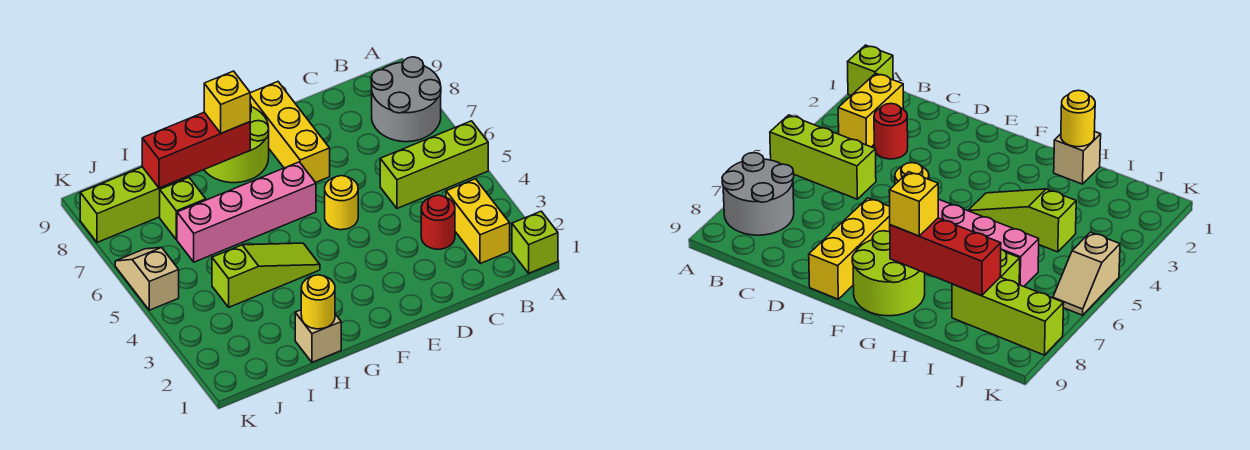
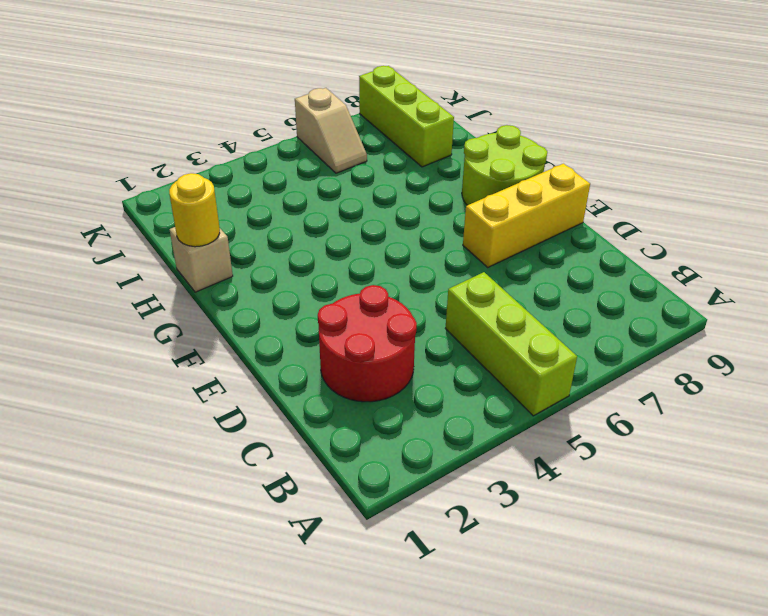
red round brick C2:D3 level 1 -> red round brick C3 level 1
tan slope J6:K6 level 1 top K -> tan slope K5:K6 level 1 top 5
none -> lime brick A1 level 1
none -> grey round brick A7:B8 level 1
none -> yellow brick B2:B3 level 1

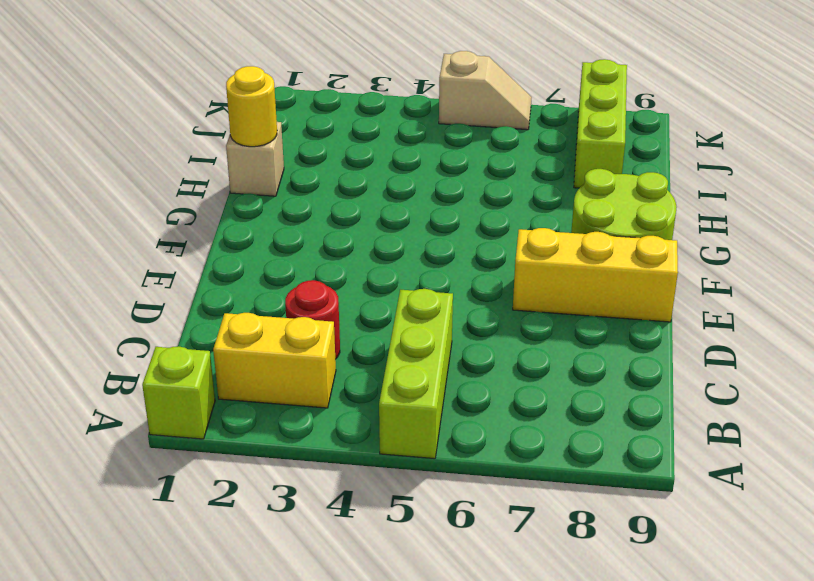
none -> grey round brick A7:B8 level 1
none -> yellow round brick E5 level 1
none -> pink brick F6:I6 level 1

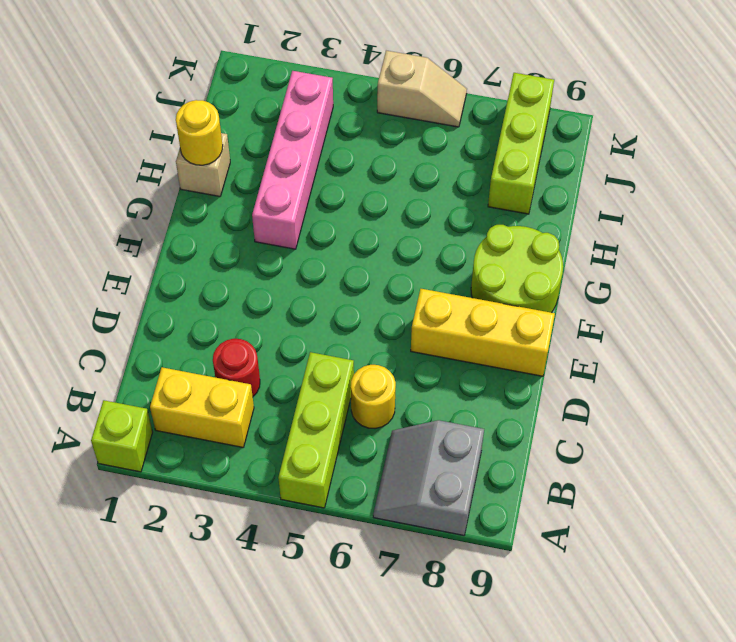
grey slope A7:B8 level 1 top 8 -> grey round brick A7:B8 level 1
yellow round brick C6 level 1 -> yellow round brick E5 level 1
pink brick G3:J3 level 1 -> pink brick F6:I6 level 1
none -> lime slope G4:I4 level 1 top I
none -> lime brick I7 level 1
none -> red brick G8:I8 level 2

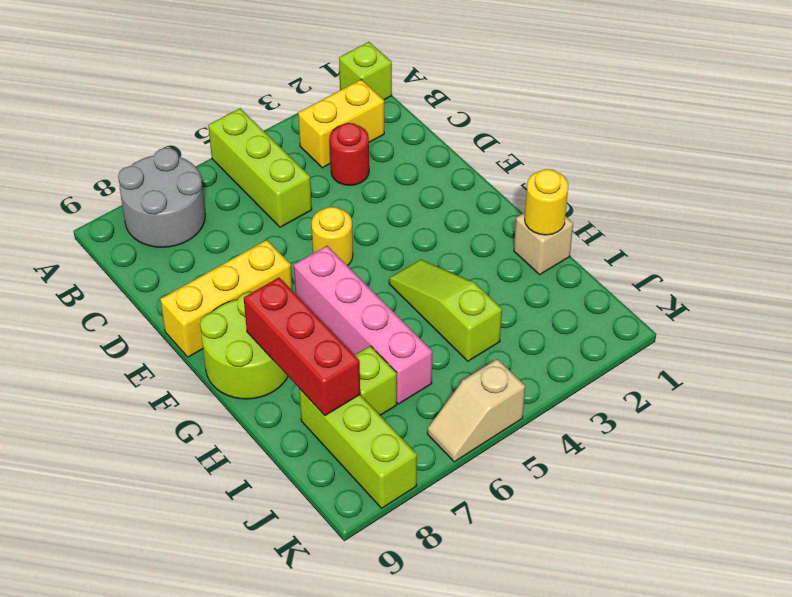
none -> yellow brick G8 level 3

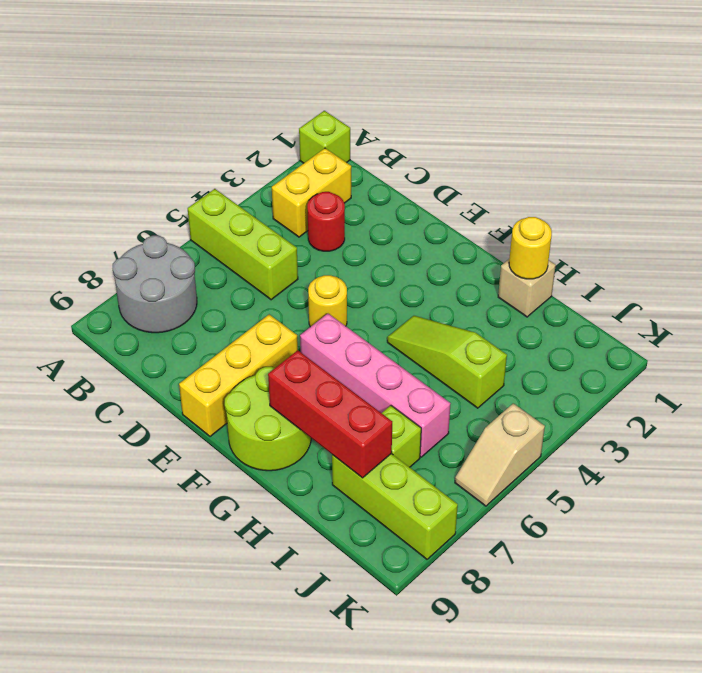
none -> yellow brick G8 level 3

